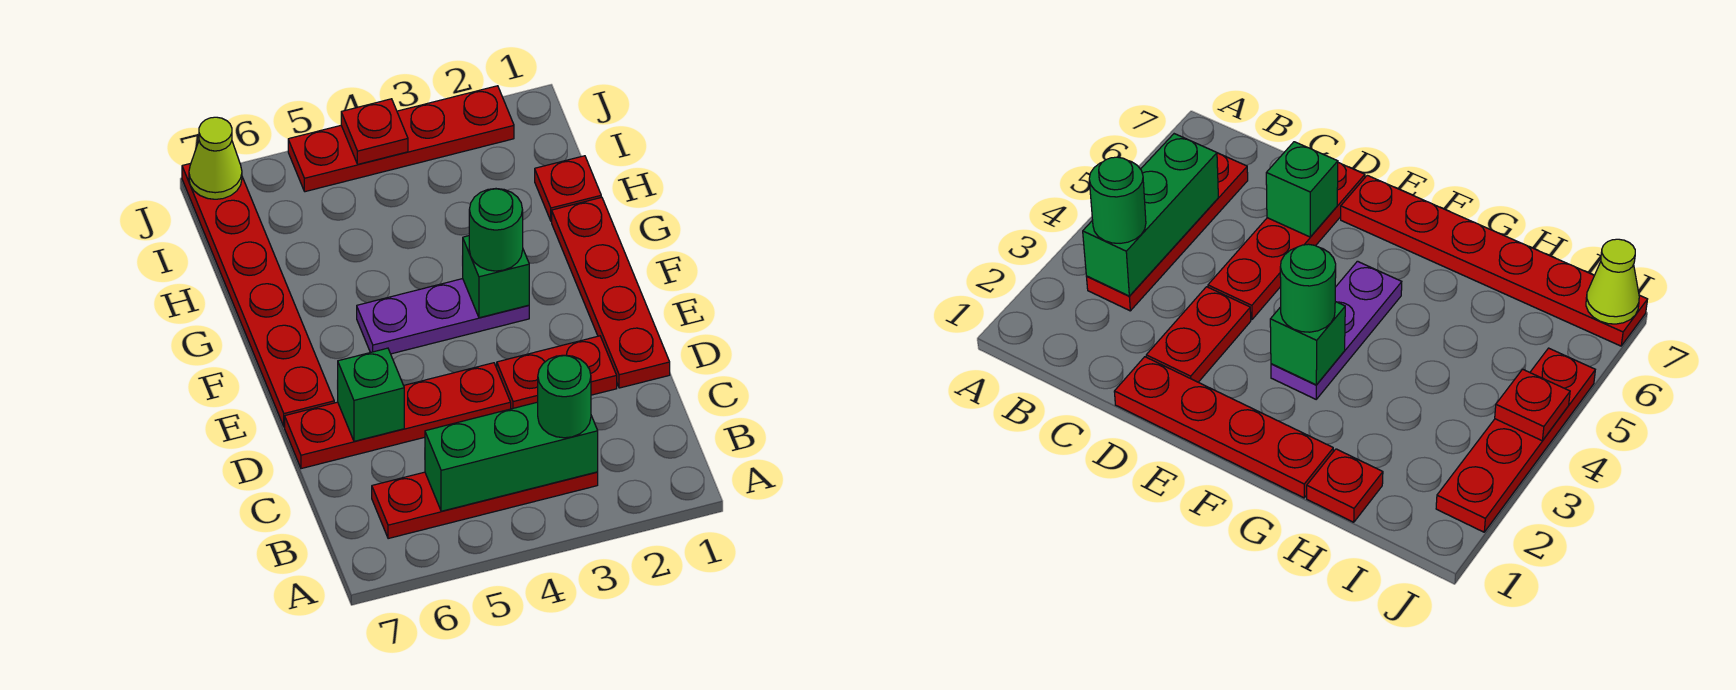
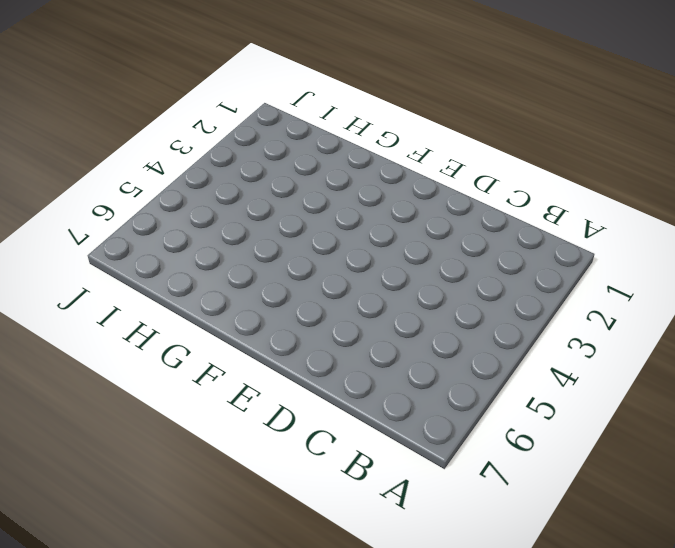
none -> red plate B3:B6 level 1
none -> red plate D1:G1 level 1
none -> red plate D2:D3 level 1

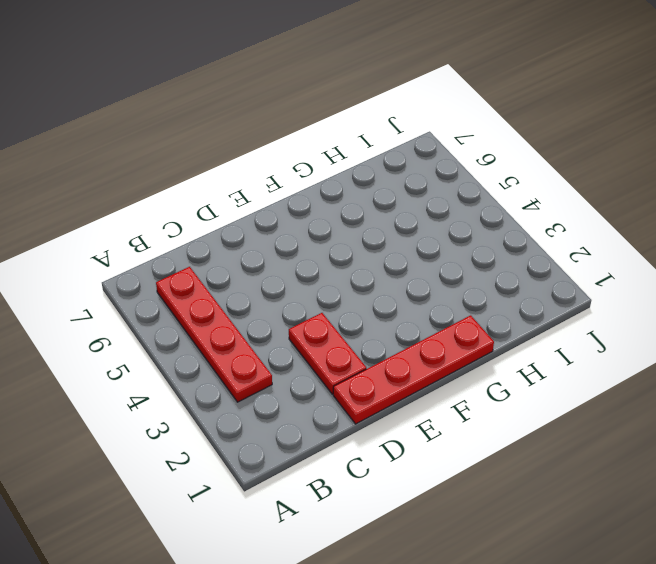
none -> red plate D4:D7 level 1
none -> red plate E7:J7 level 1
none -> purple plate F3:F5 level 1

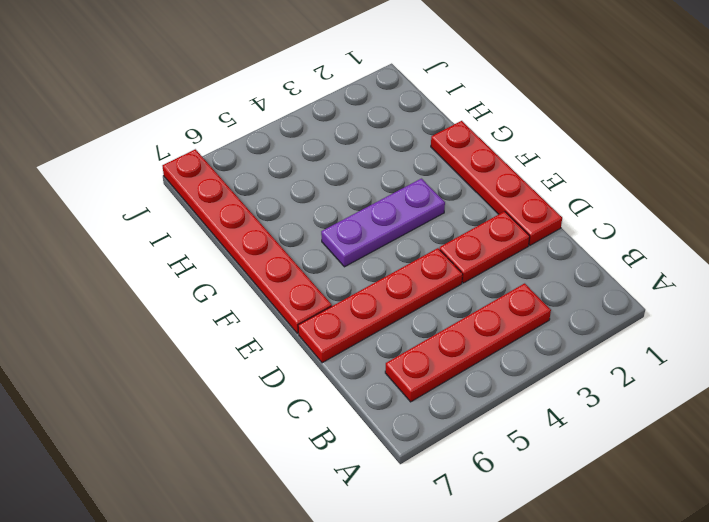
none -> red plate H1 level 1
none -> red plate J2:J5 level 1
none -> green brick B3:B5 level 2

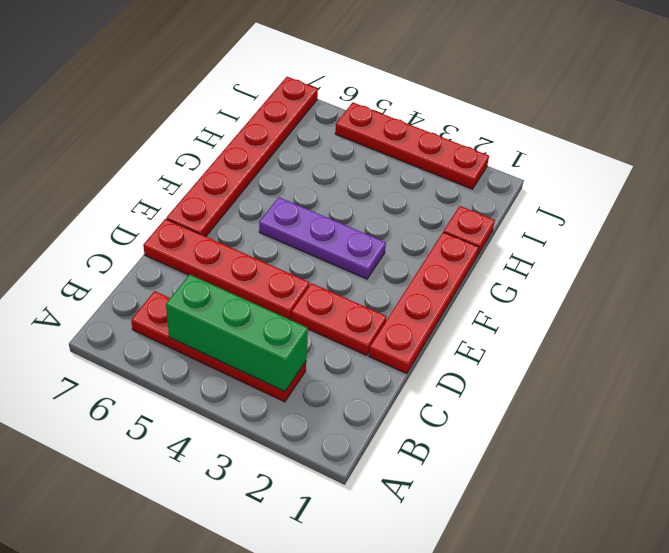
none -> green brick D6 level 2
none -> green brick F3 level 2
none -> red plate J4 level 2

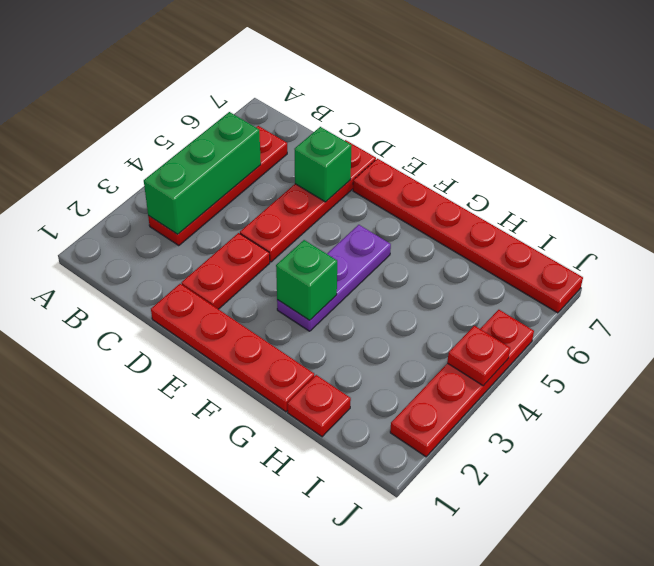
none -> lime cone J7 level 2
none -> green round brick B3 level 3
none -> green round brick F3 level 3

